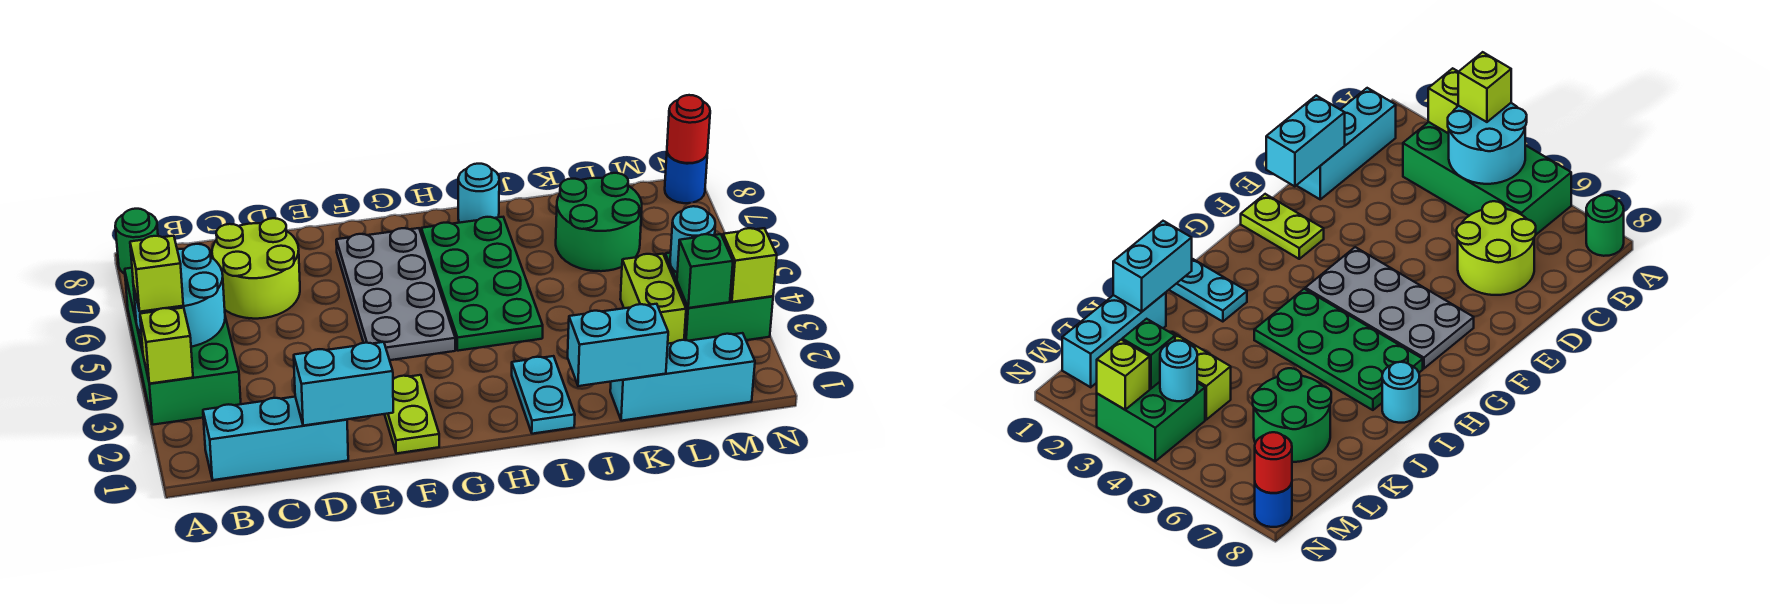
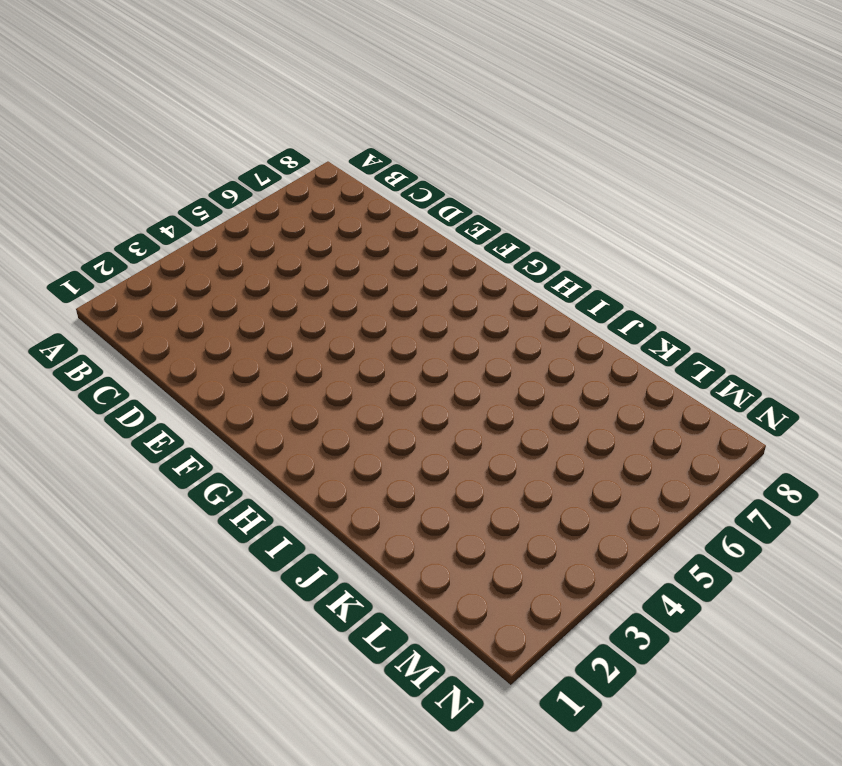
none -> green brick A3:B6 level 1
none -> green round brick A8 level 1
none -> cyan brick B1:D1 level 1

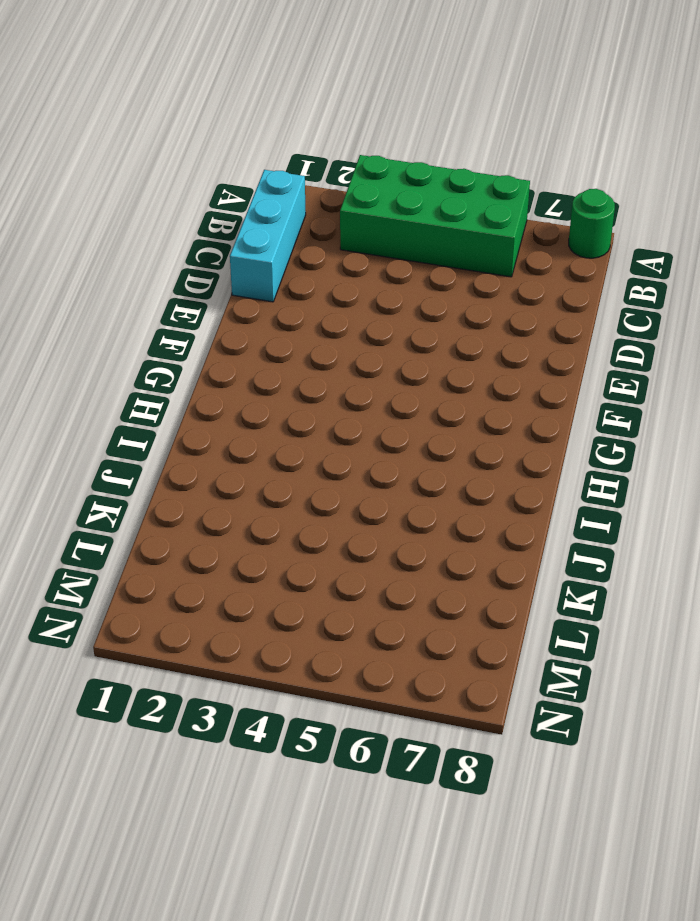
none -> lime round brick C6:D7 level 1
none -> lime plate F1:F2 level 1
none -> grey plate F4:G7 level 1

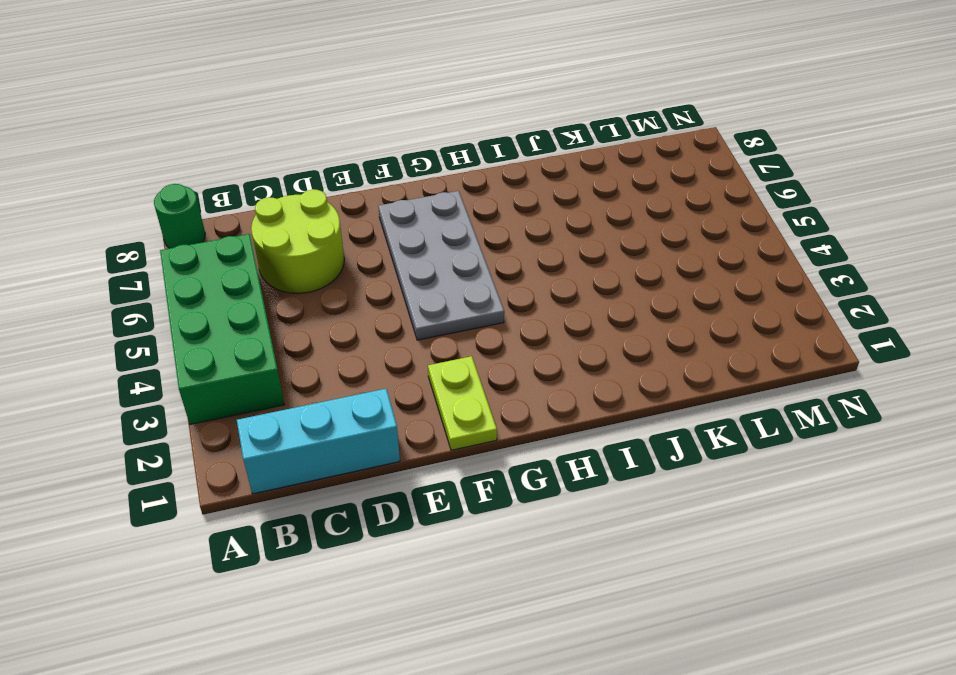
none -> green plate H4:I7 level 1
none -> cyan plate I1:I2 level 1
none -> cyan round brick I8 level 1

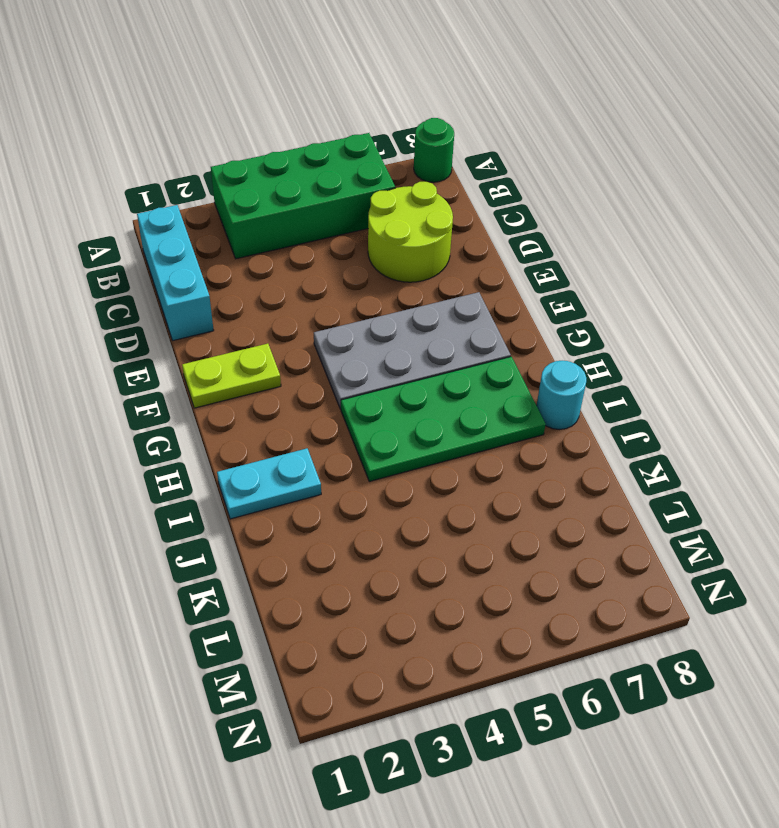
none -> cyan brick K1:M1 level 1
none -> green round brick K6:L7 level 1
none -> lime brick L3:L4 level 1

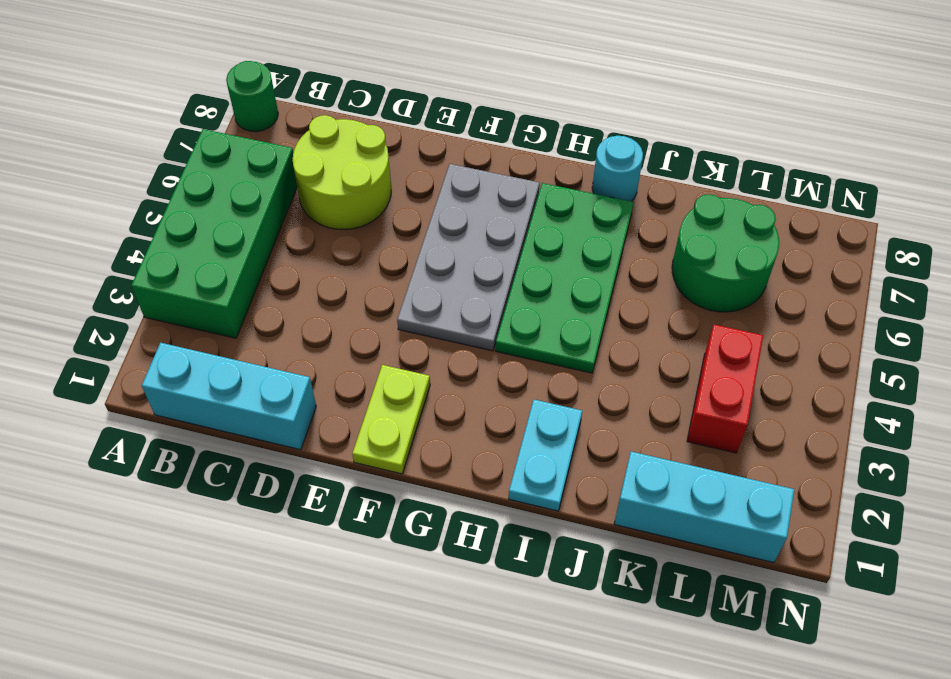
red brick L3:L4 level 1 -> lime brick L3:L4 level 1
none -> green brick M3:N4 level 1
none -> blue round brick N8 level 1
none -> lime brick A3 level 2

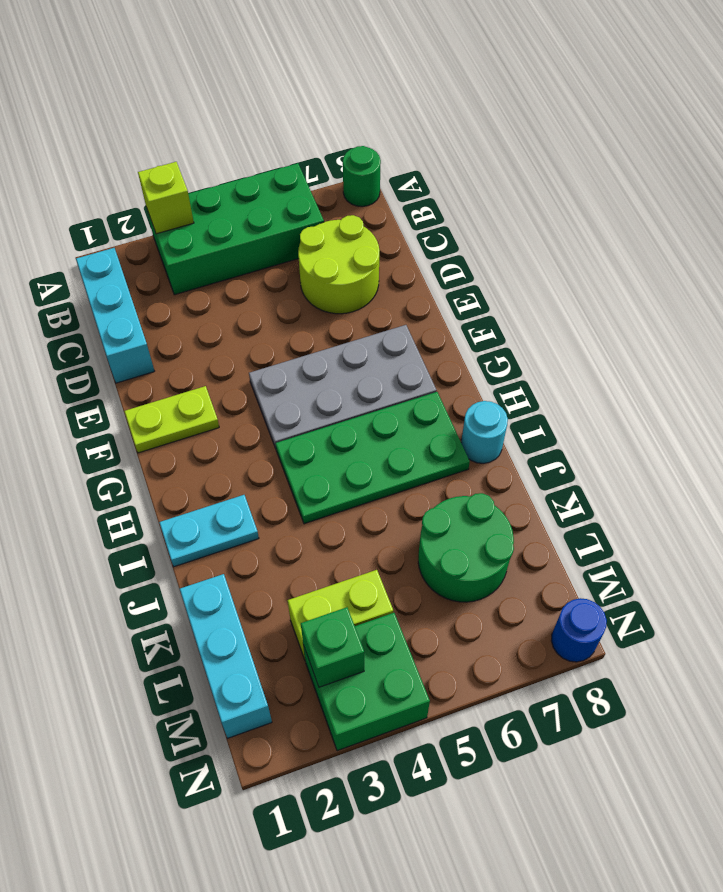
none -> cyan round brick A4:B5 level 2
none -> cyan brick D1:E1 level 2
none -> cyan brick J1:K1 level 2

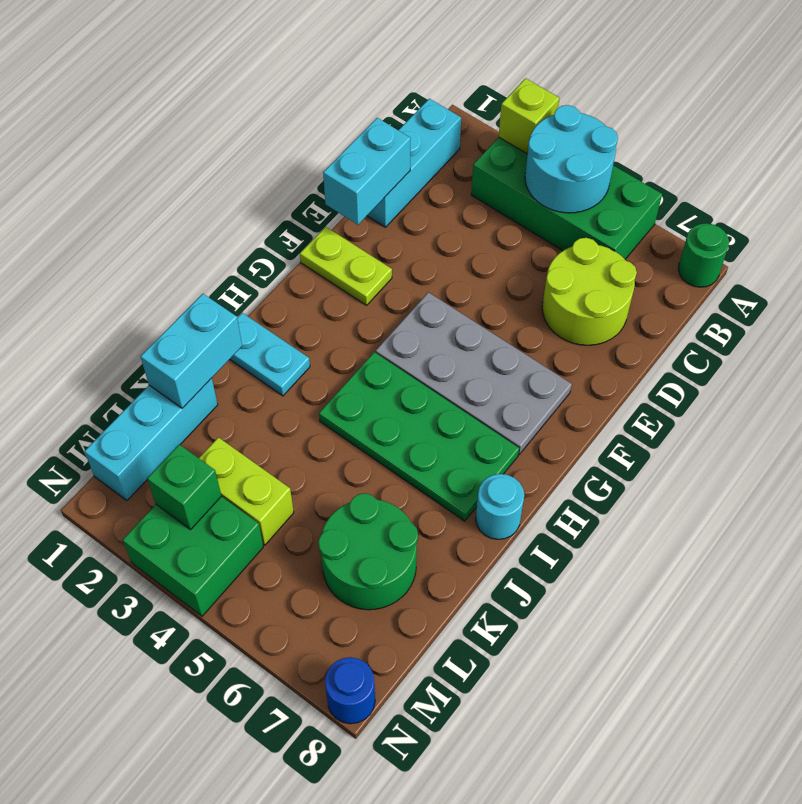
none -> cyan round brick M4 level 2
none -> lime brick N3 level 2
none -> red round brick N8 level 2

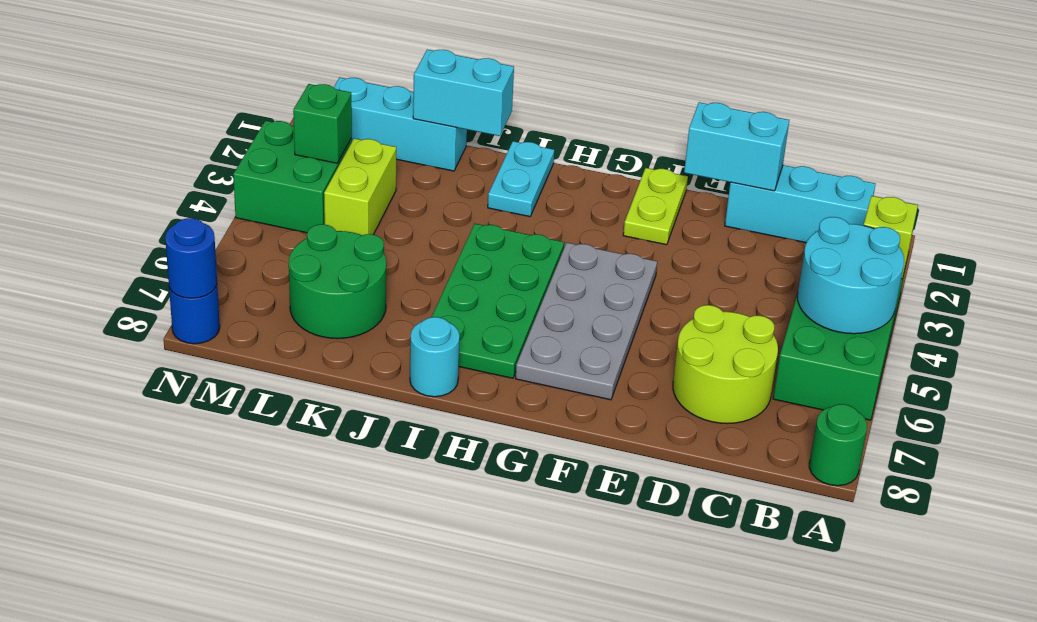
blue round brick N8 level 2 -> red round brick N8 level 2
none -> cyan round brick M4 level 2
none -> lime brick N3 level 2
none -> lime brick A4 level 3

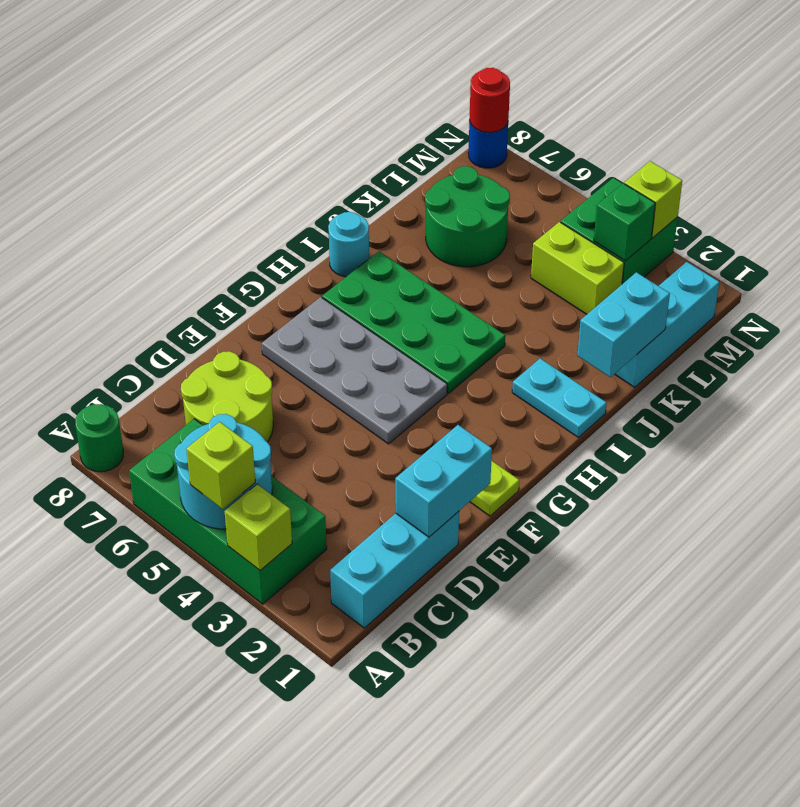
none -> cyan round brick M4 level 2

